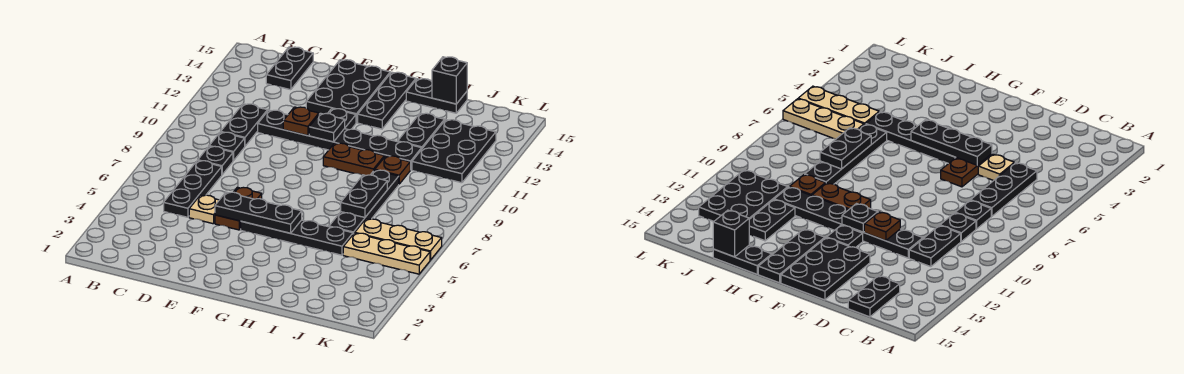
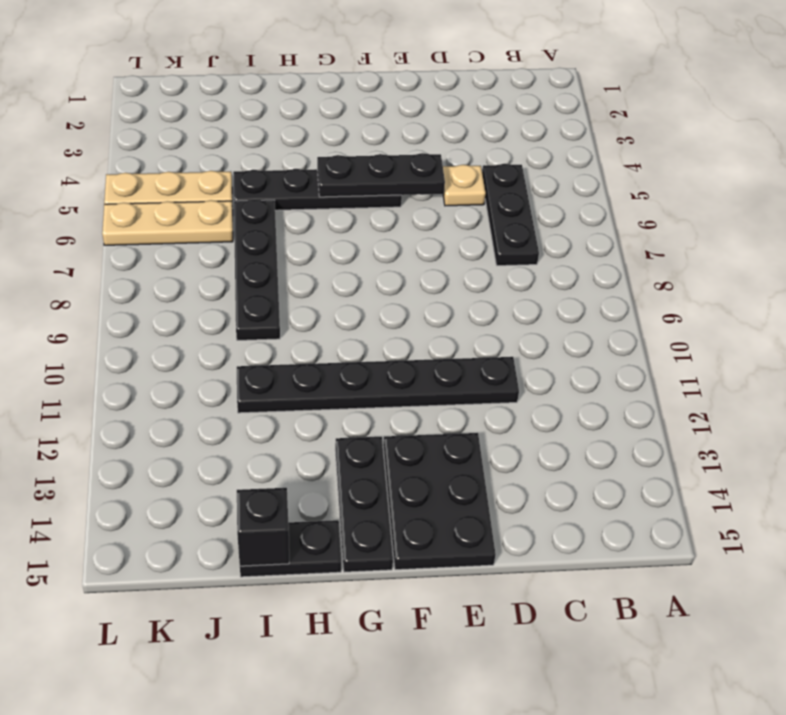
none -> black plate C8 level 1
none -> black plate C9 level 1
none -> black plate C10:C11 level 1

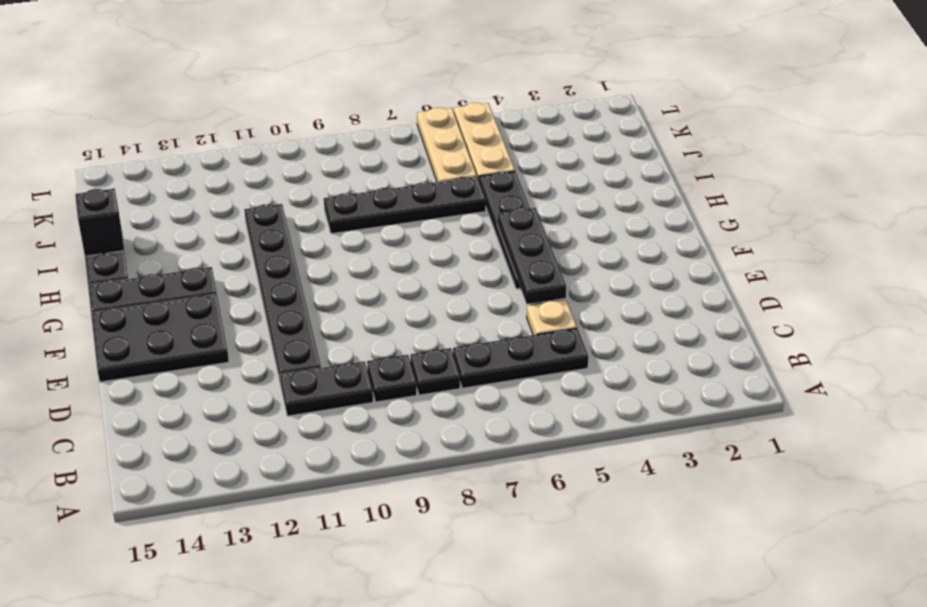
none -> black plate C14:C15 level 1
none -> brown plate E5:E6 level 1
none -> black plate F12 level 1

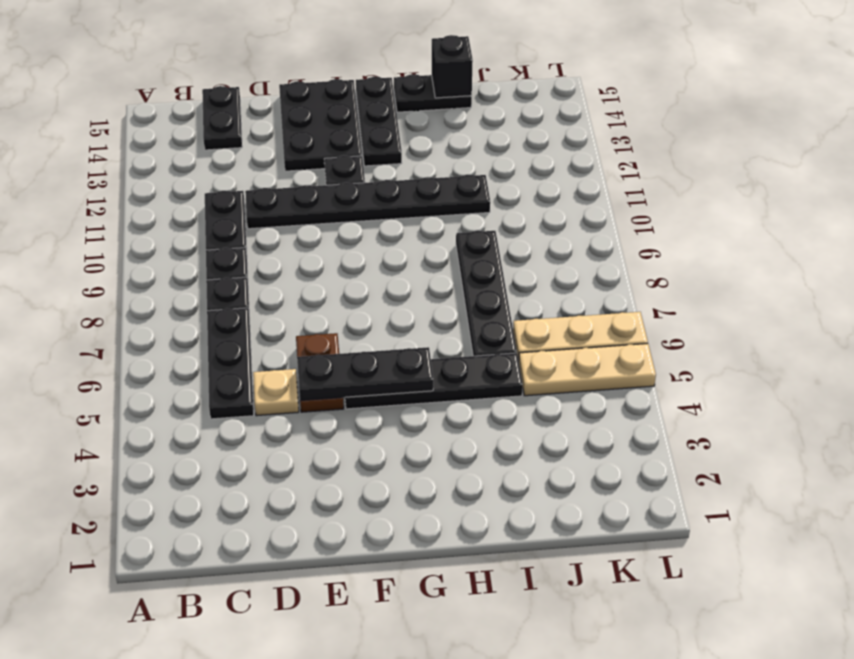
none -> brown plate G10:H10 level 1
none -> brown plate I10 level 1
none -> black plate I12:I13 level 1

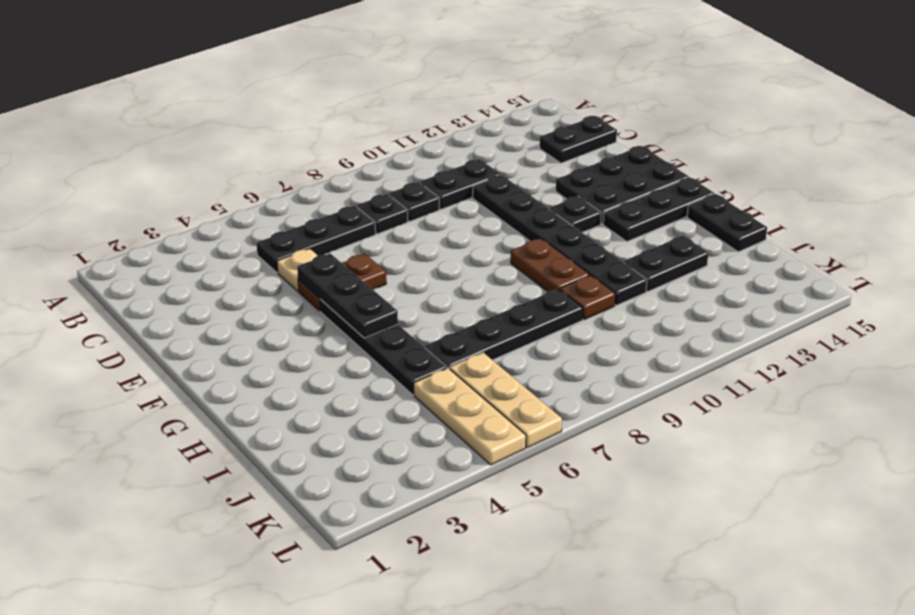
none -> black plate J11:K13 level 1
none -> brown plate E11 level 2
none -> black plate F11 level 2

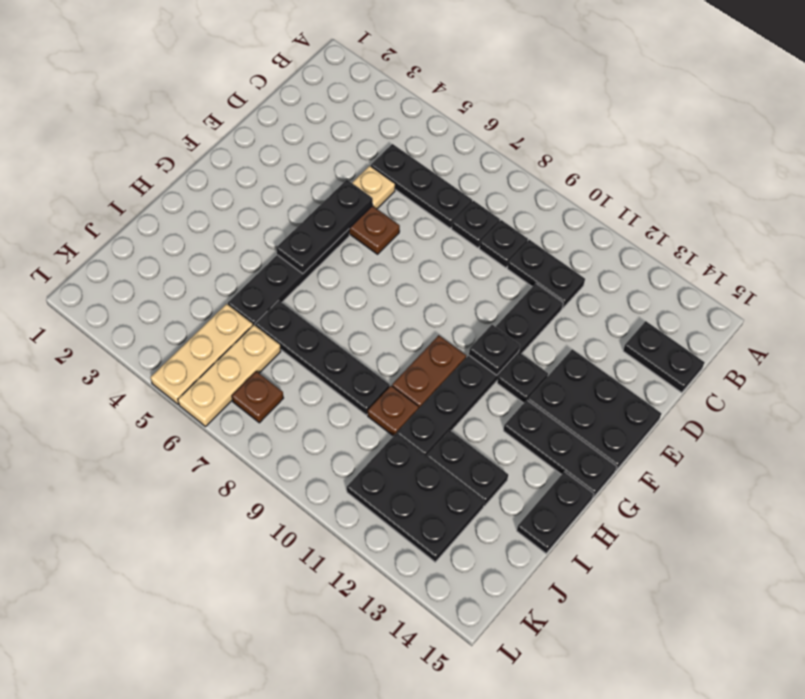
brown plate K7 level 1 -> brown plate E11 level 2
none -> black plate I7:I8 level 2
none -> black brick I15 level 2

